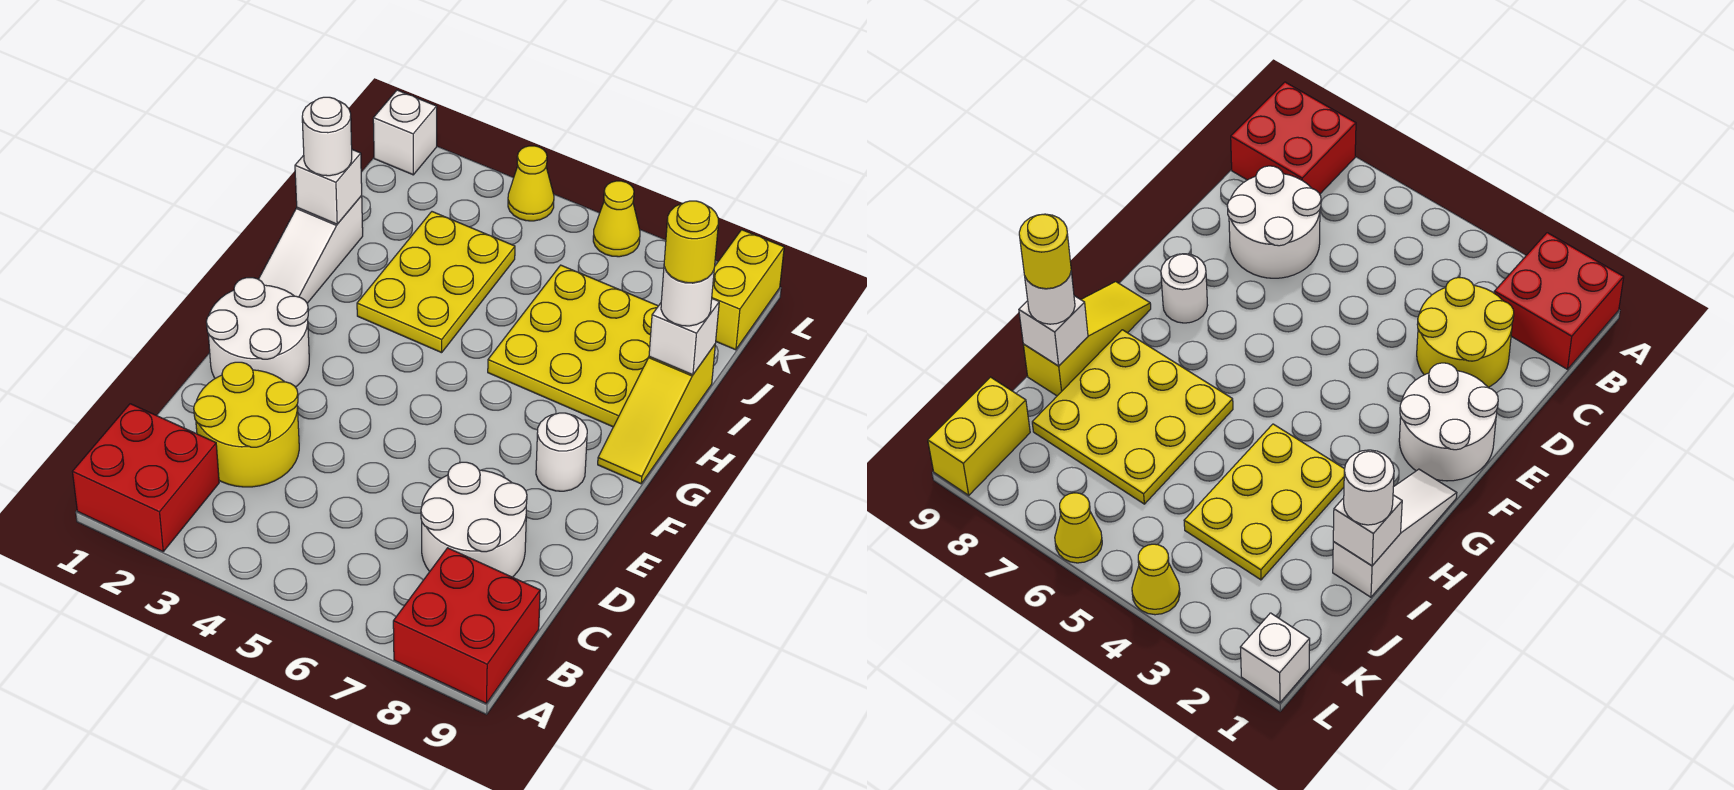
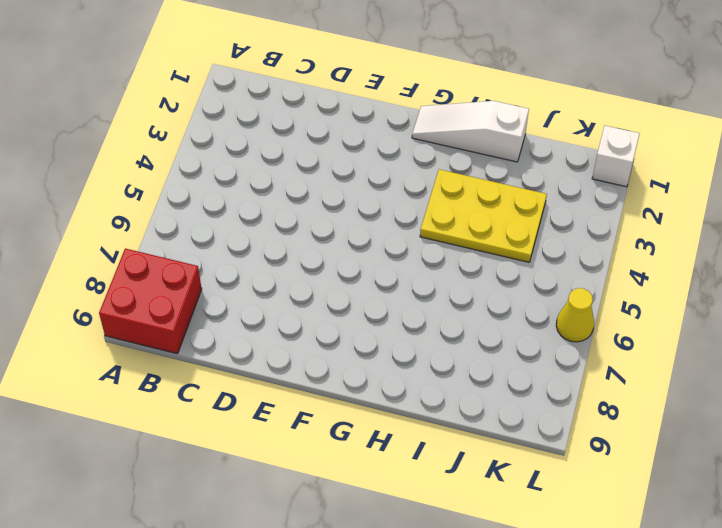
none -> red brick A1:B2 level 1
none -> yellow round brick C2:D3 level 1
none -> white round brick C7:D8 level 1

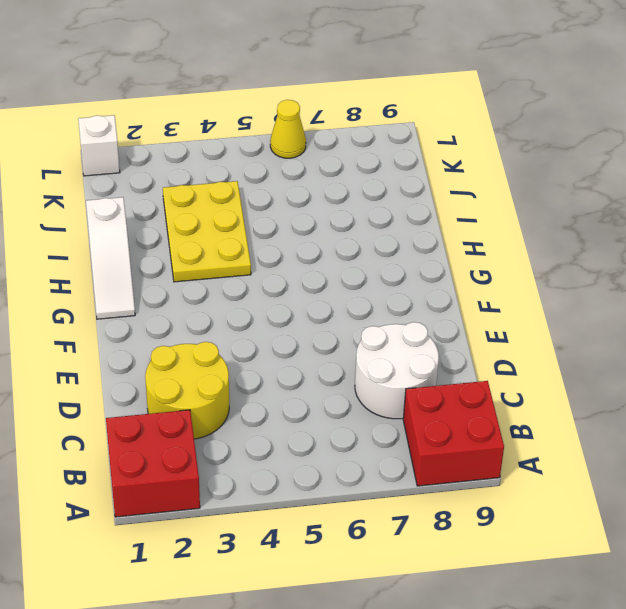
none -> white round brick E1:F2 level 1
none -> white round brick F8 level 1
none -> yellow slope G9:I9 level 1 top I

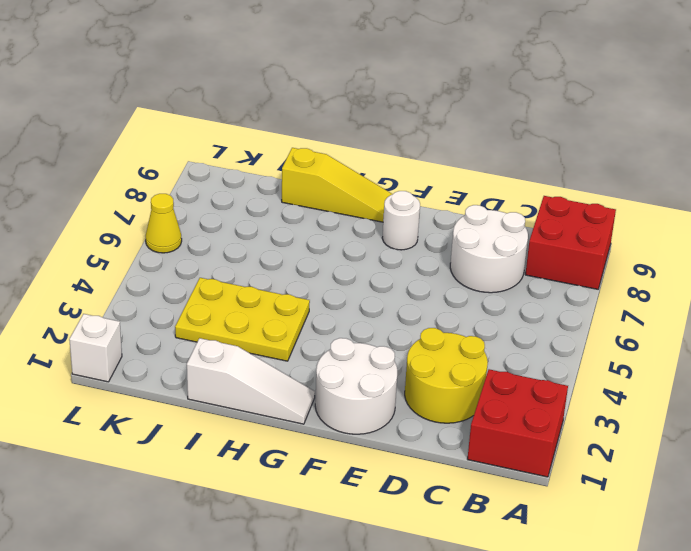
none -> yellow plate H6:J8 level 1
none -> yellow brick K9:L9 level 1
none -> yellow cone L4 level 1

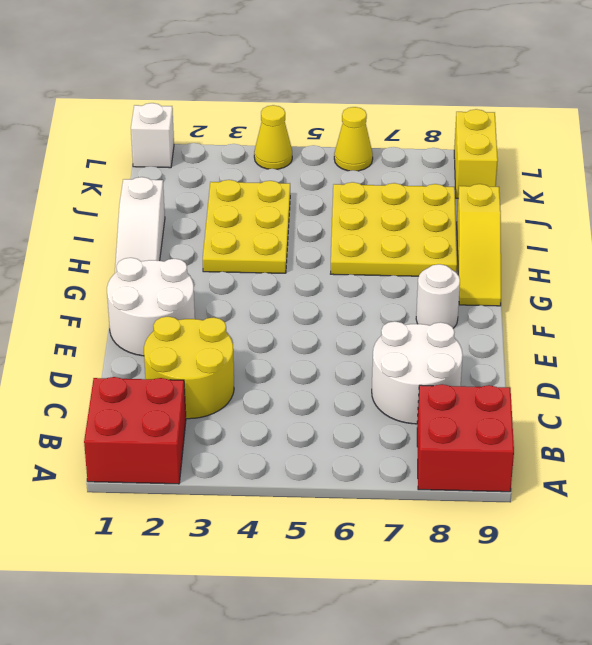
none -> white brick I1 level 2
none -> white brick I9 level 2
none -> white round brick I1 level 3

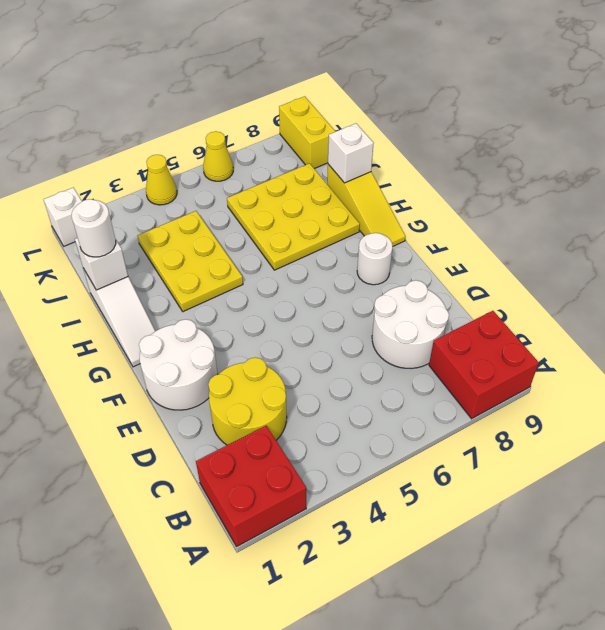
none -> white round brick I9 level 3
none -> yellow round brick I9 level 4

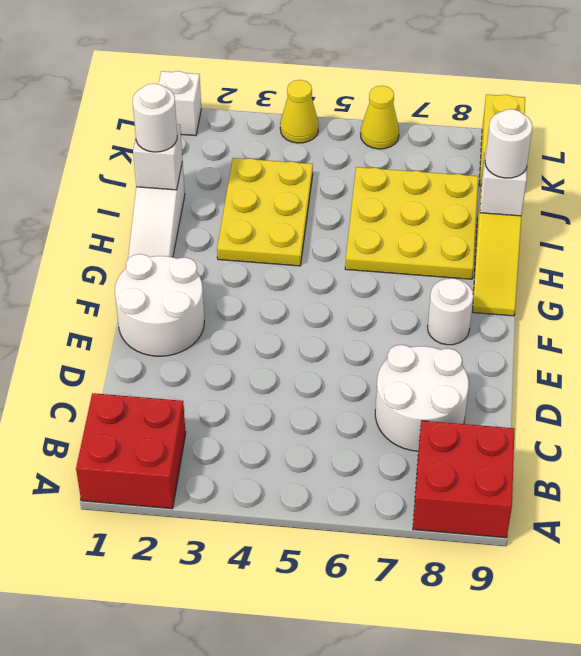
none -> yellow round brick C2:D3 level 1
none -> yellow round brick I9 level 4

